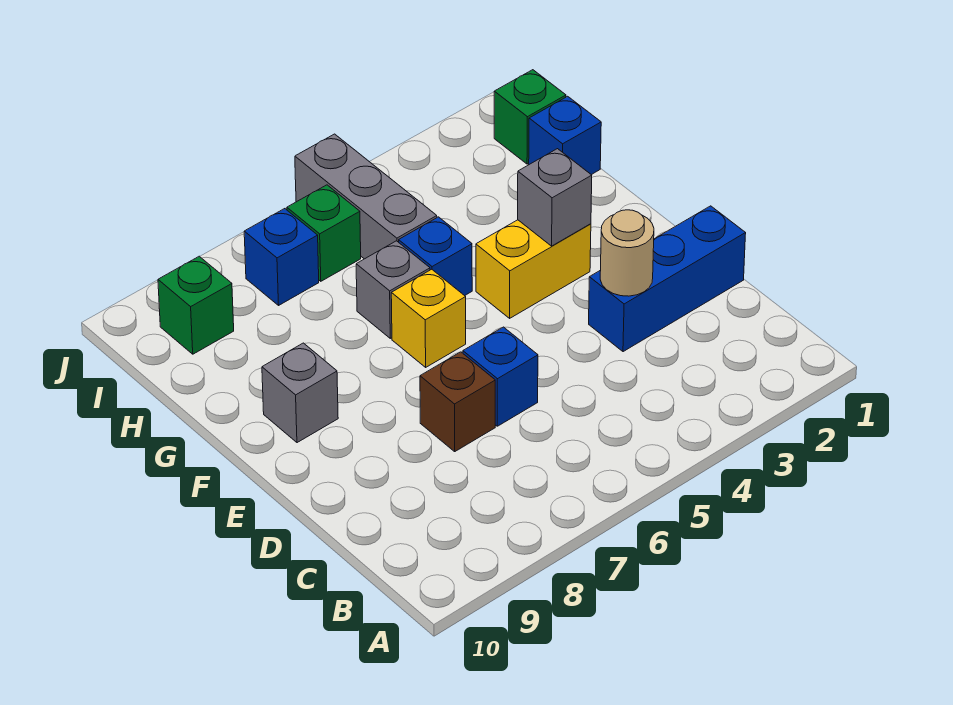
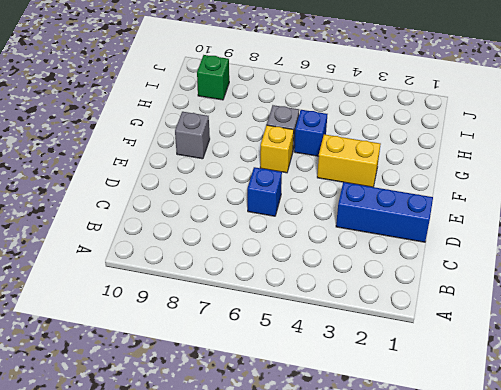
none -> brown brick D7 level 1
none -> blue brick H1 level 1
none -> grey brick H5:J5 level 1

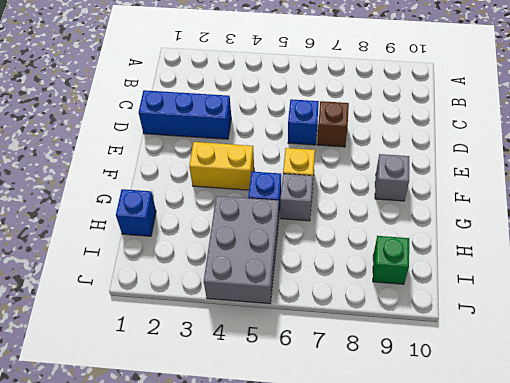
grey brick H4:J5 level 1 -> grey brick H5:J5 level 1
none -> green brick I1 level 1
none -> green brick I6 level 1
none -> blue brick I7 level 1

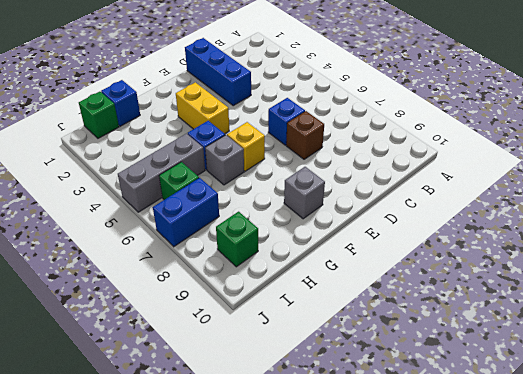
blue brick I7:J7 level 1 -> blue brick I7 level 1
none -> tan round brick D3 level 2
none -> grey brick F3 level 2

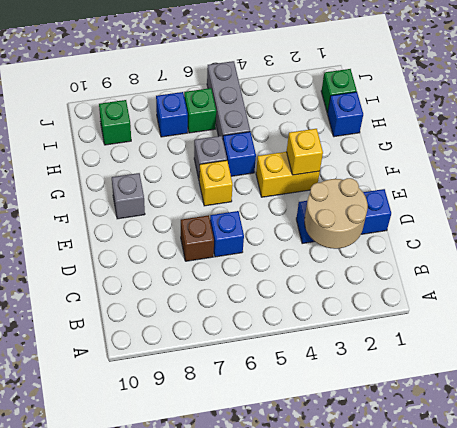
tan round brick C2:D3 level 2 -> tan round brick D3 level 2
yellow brick F3 level 2 -> grey brick F3 level 2

